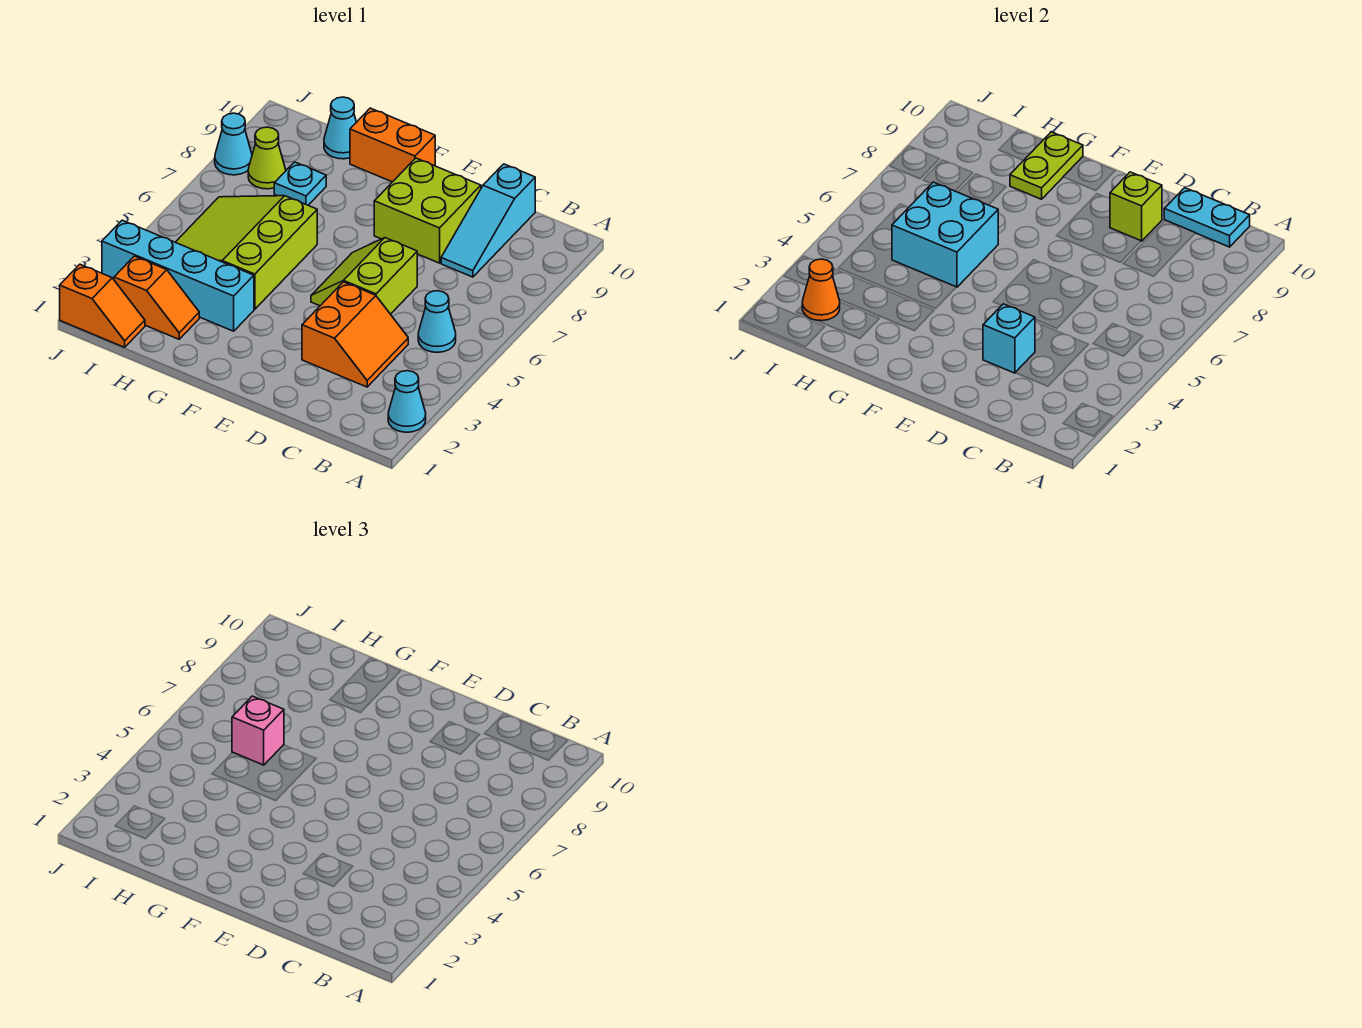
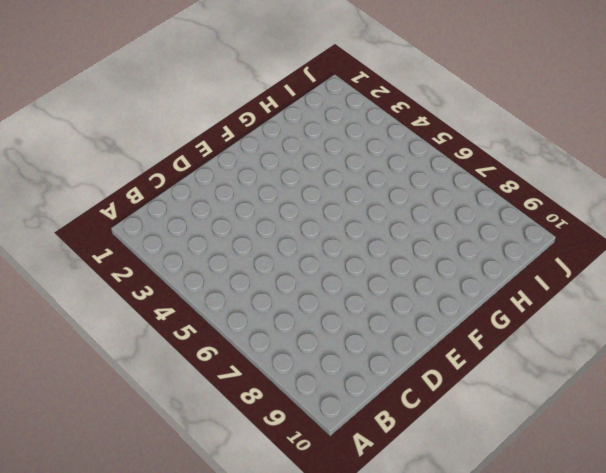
none -> cyan cone A2 level 1
none -> cyan cone B5 level 1
none -> orange slope C3:D4 level 1 top D

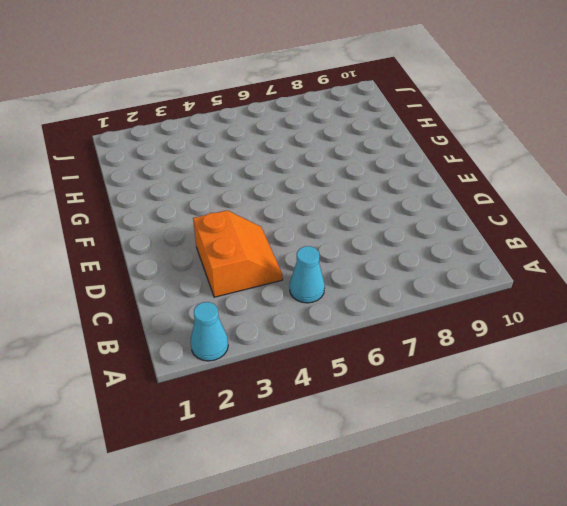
orange slope C3:D4 level 1 top 3 -> orange slope C3:D4 level 1 top D
none -> cyan slope C8:C10 level 1 top 10
none -> lime slope D5:E6 level 1 top D
none -> lime brick D8:E9 level 1

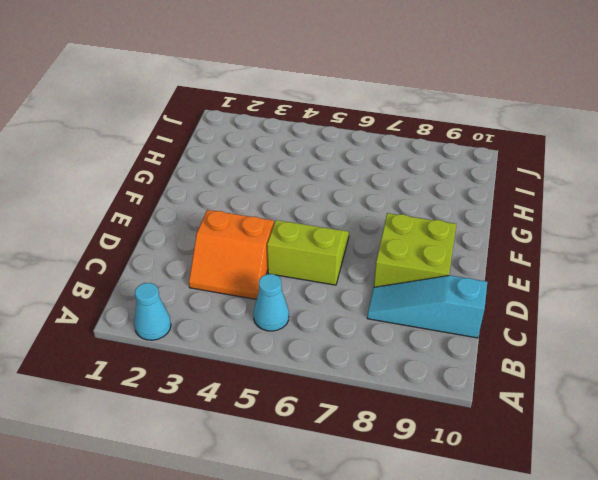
none -> orange brick F10:G10 level 1
none -> cyan brick G3:J3 level 1
none -> lime slope G4:I6 level 1 top G

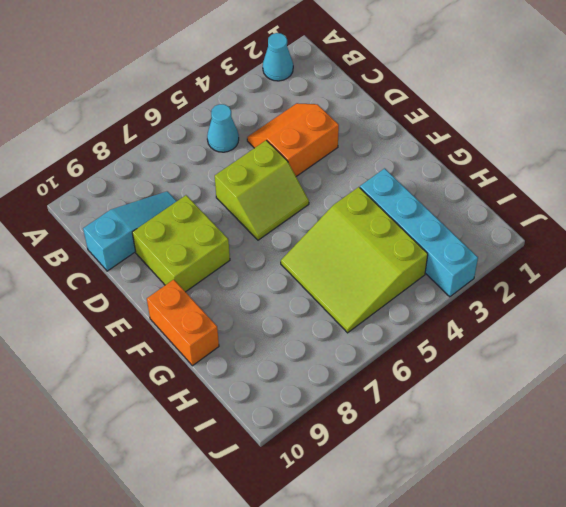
lime slope G4:I6 level 1 top 4 -> lime slope G4:I6 level 1 top G
none -> orange slope H2:I2 level 1 top I
none -> cyan plate H8 level 1
none -> cyan cone H10 level 1

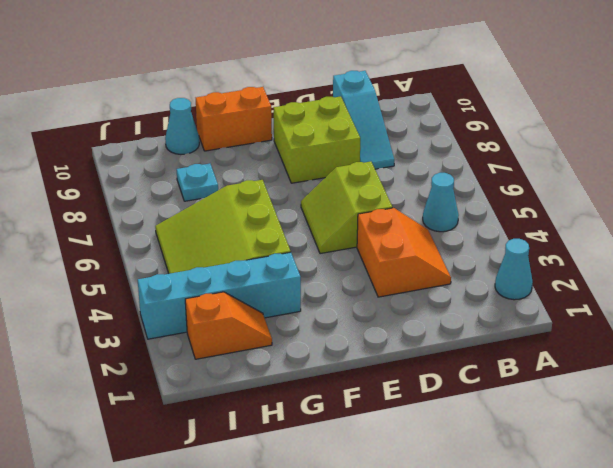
none -> orange slope I1:J1 level 1 top J
none -> lime cone I8 level 1
none -> cyan cone J8 level 1

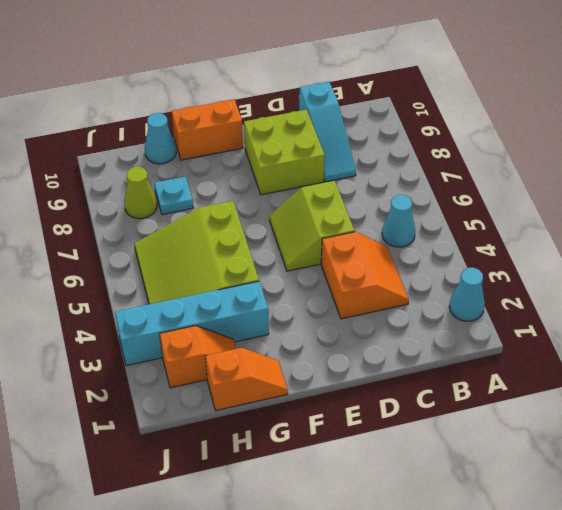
orange slope G1:H1 level 1 top H -> orange slope I1:J1 level 1 top J
none -> cyan cone J8 level 1
none -> cyan plate B10:C10 level 2
none -> cyan brick D3 level 2

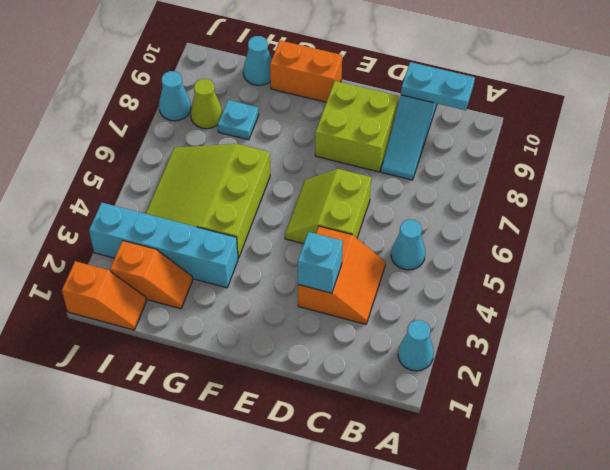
none -> lime brick D9 level 2
none -> cyan brick G5:H6 level 2
none -> lime plate G9:G10 level 2

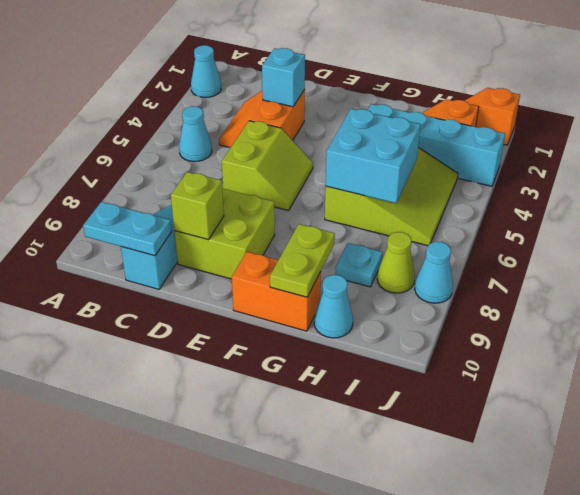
none -> orange cone I2 level 2
none -> pink brick H6 level 3

